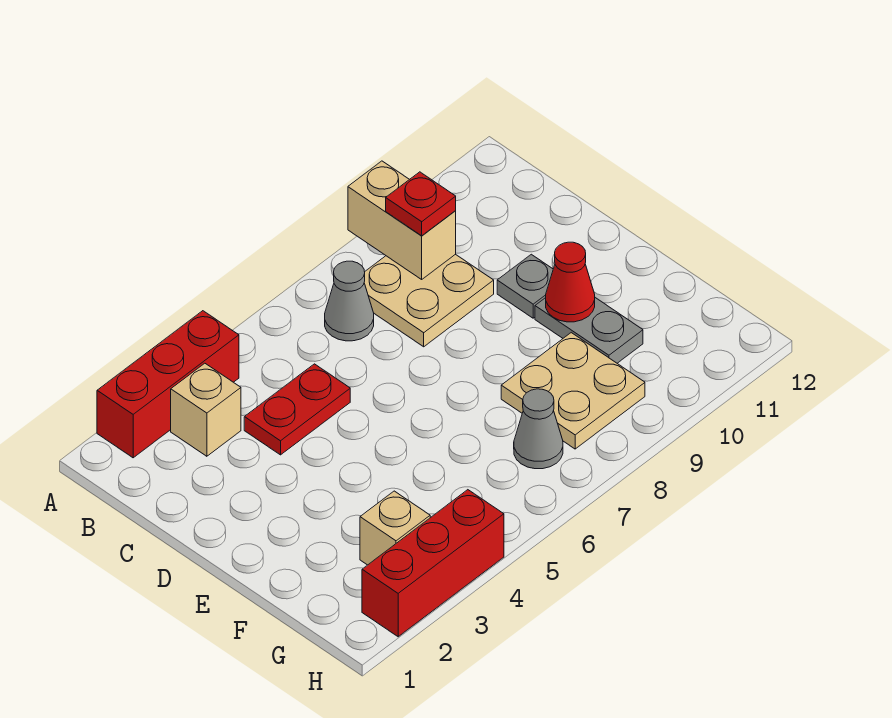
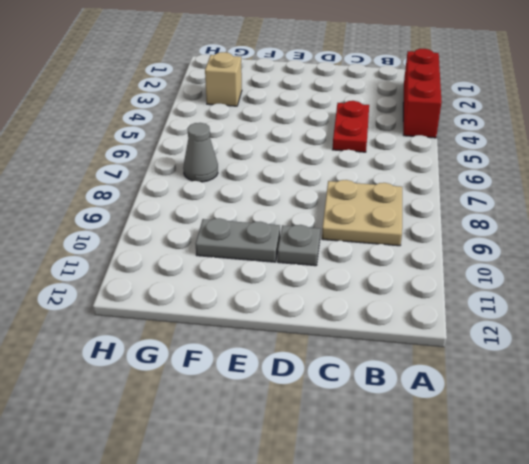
none -> tan brick B3 level 1
none -> grey cone B7 level 1
none -> tan plate F8:G9 level 1

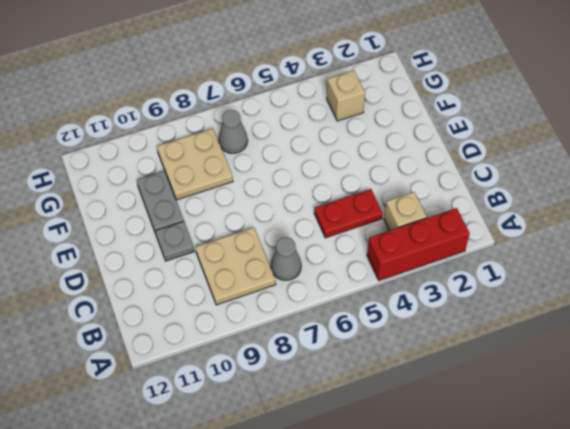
none -> red brick H2:H4 level 1
none -> tan brick A9:B9 level 2
none -> red cone E10 level 2

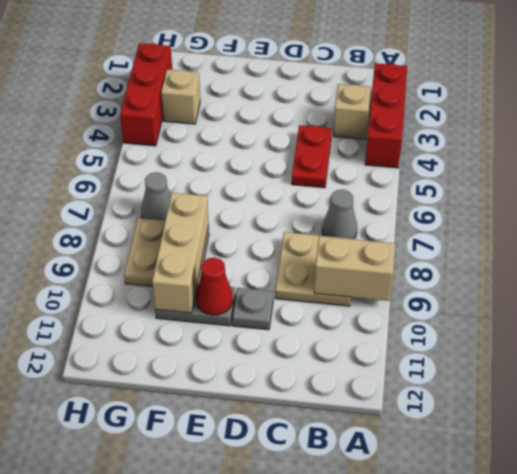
tan brick F8:F10 level 2 -> none
none -> red plate B9 level 3

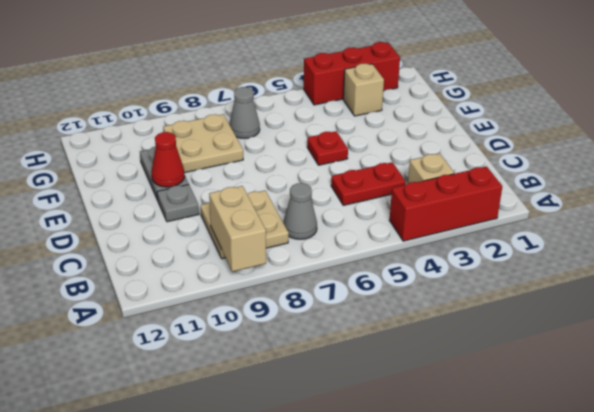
red plate E5 level 1 -> red plate B9 level 3

